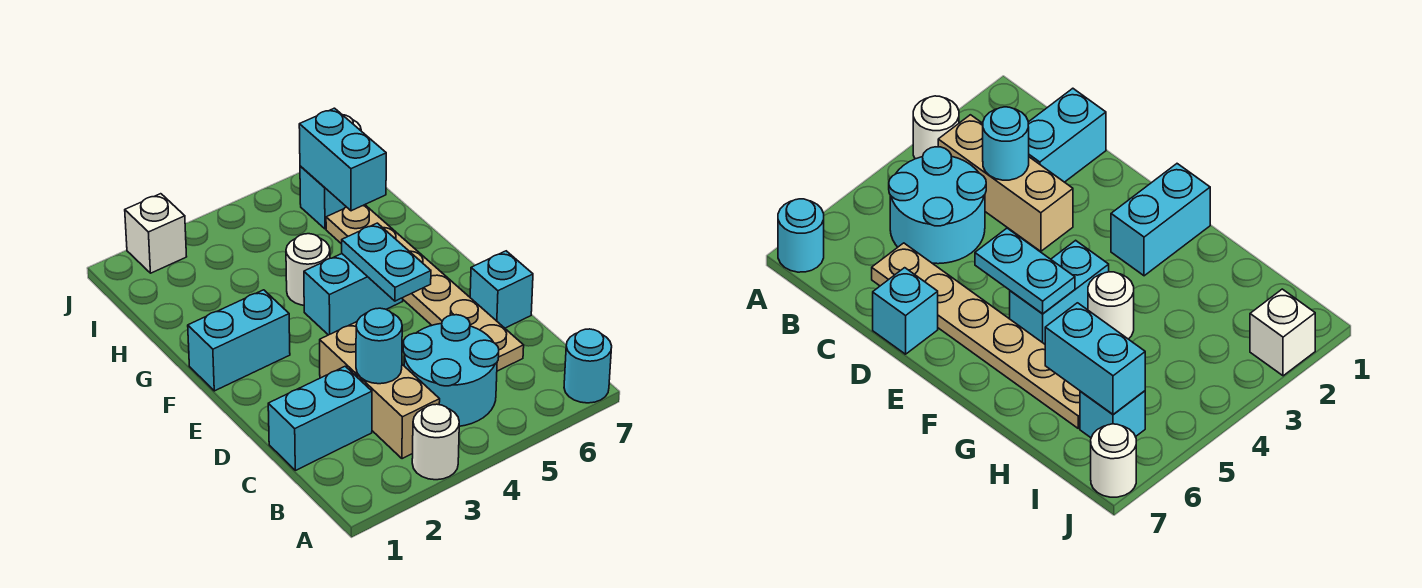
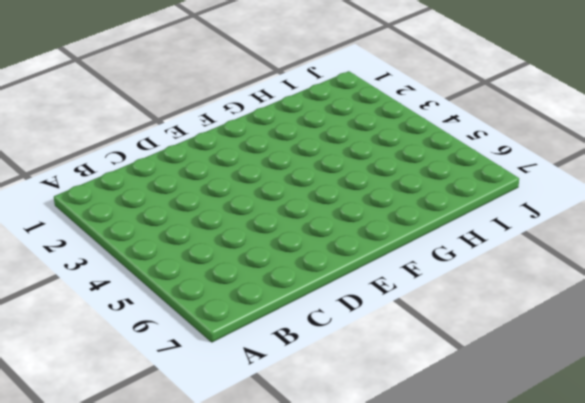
none -> white round brick A3 level 1
none -> cyan round brick A7 level 1
none -> tan brick B3:D3 level 1

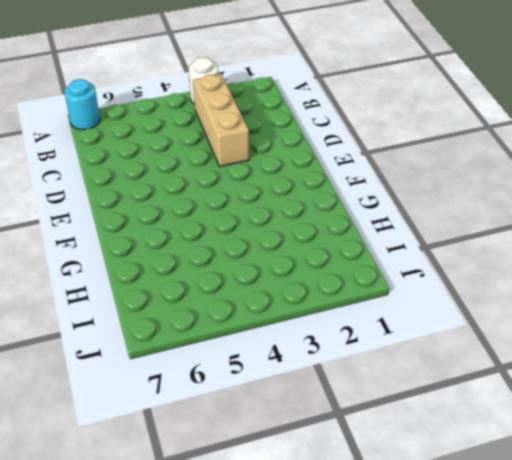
none -> cyan round brick B4:C5 level 1
none -> cyan brick C1:C2 level 1
none -> tan plate C6:H6 level 1

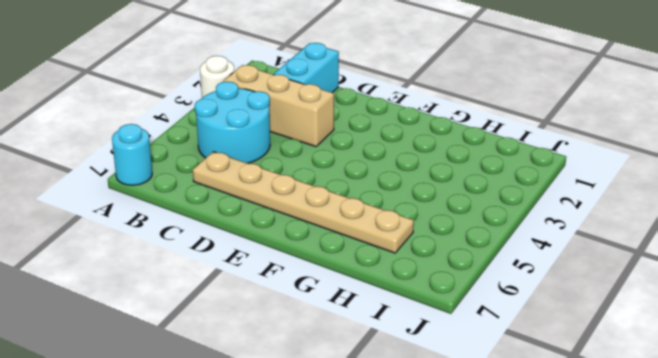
none -> cyan brick D7 level 1
none -> cyan brick F1:F2 level 1
none -> cyan brick F4:F5 level 1

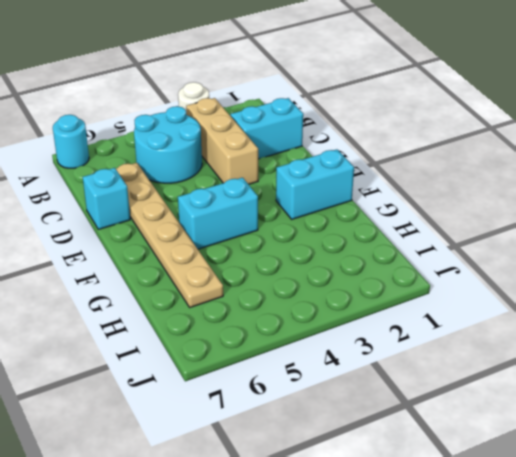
none -> white round brick G4 level 1
none -> cyan brick I6 level 1
none -> white brick J2 level 1

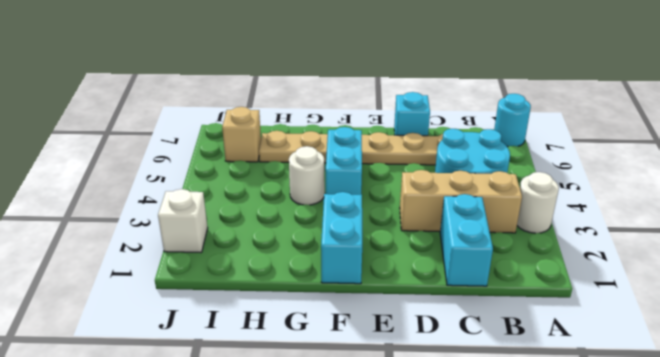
tan brick I6 level 1 -> cyan brick I6 level 1
none -> white round brick J7 level 1
none -> cyan round brick C3 level 2
none -> cyan plate E5:F5 level 2

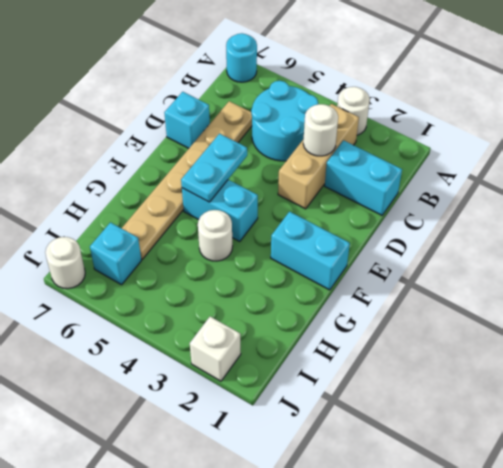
white round brick C3 level 2 -> cyan round brick C3 level 2
none -> cyan brick H6:I6 level 2

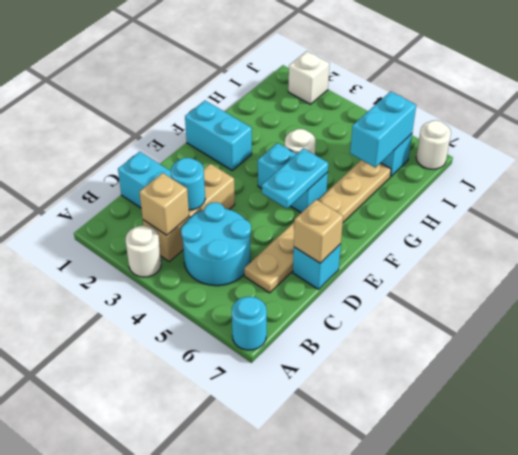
tan brick B3 level 2 -> none
tan brick D7 level 2 -> none

